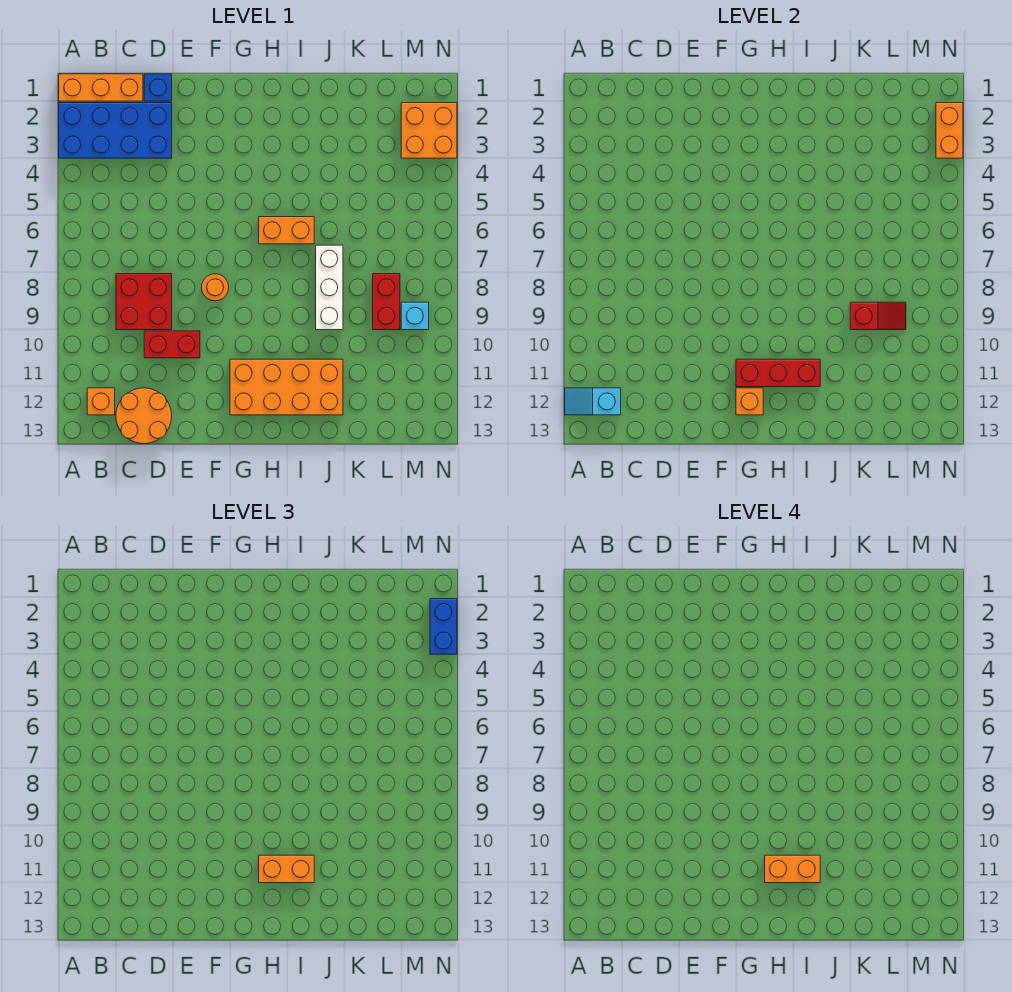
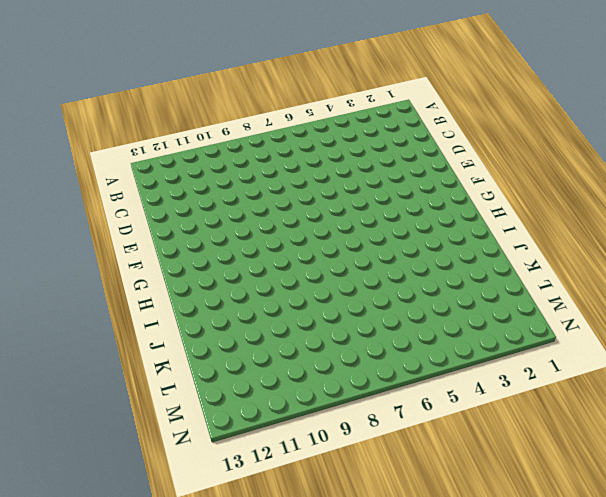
none -> orange brick A1:C1 level 1
none -> blue brick A2:D3 level 1
none -> orange brick B12 level 1

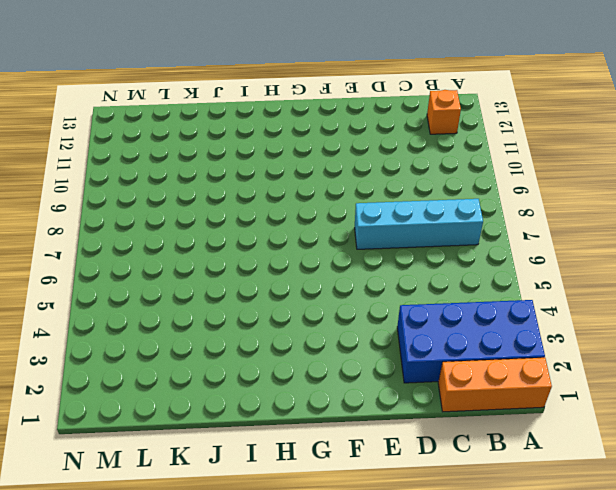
cyan brick B7:E7 level 1 -> none
none -> red brick C8:D9 level 1
none -> orange round brick C12:D13 level 1
none -> blue brick D1 level 1

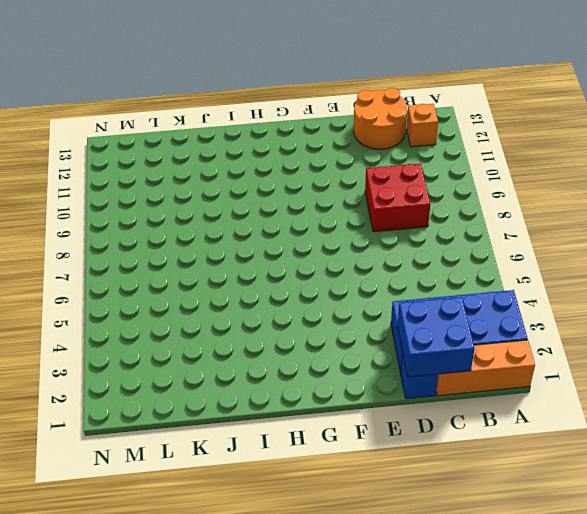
blue brick C1:D2 level 2 -> none
none -> red brick D10:E10 level 1
none -> orange round brick F8 level 1
none -> orange brick G11:J12 level 1

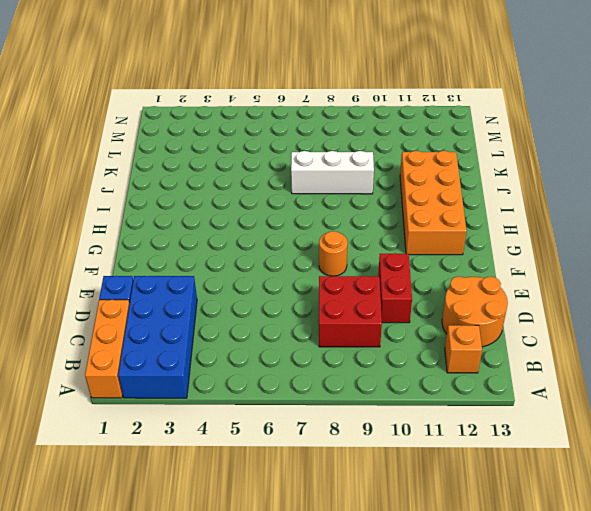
none -> orange brick H6:I6 level 1
none -> red brick L8:L9 level 1
none -> orange brick M2:N3 level 1

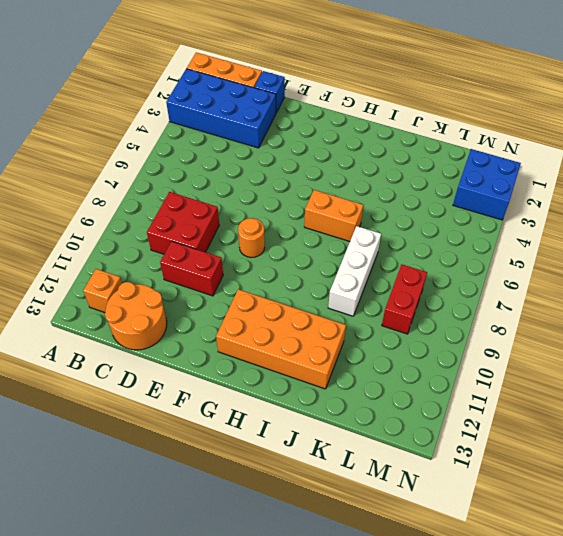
blue brick M2:N3 level 1 -> orange brick M2:N3 level 1
none -> cyan brick M9 level 1
none -> cyan slope A12:B12 level 2 top B
none -> red brick G11:I11 level 2

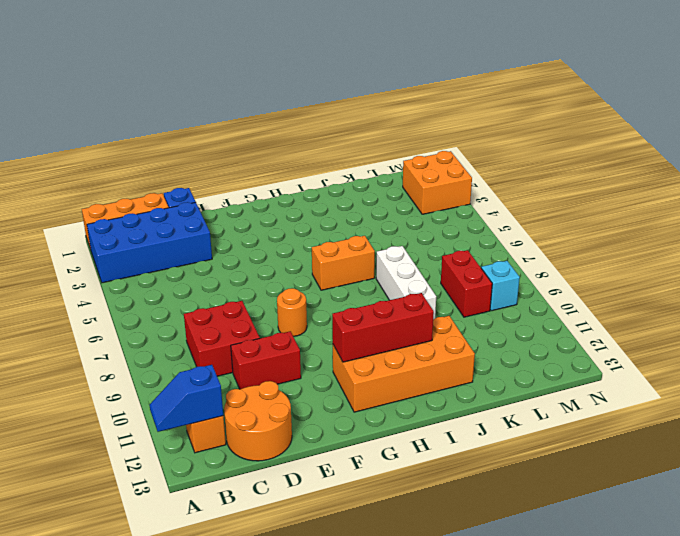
blue slope A12:B12 level 2 top B -> cyan slope A12:B12 level 2 top B
none -> orange brick G12 level 2
none -> red slope K9:L9 level 2 top K
none -> orange brick N2:N3 level 2

